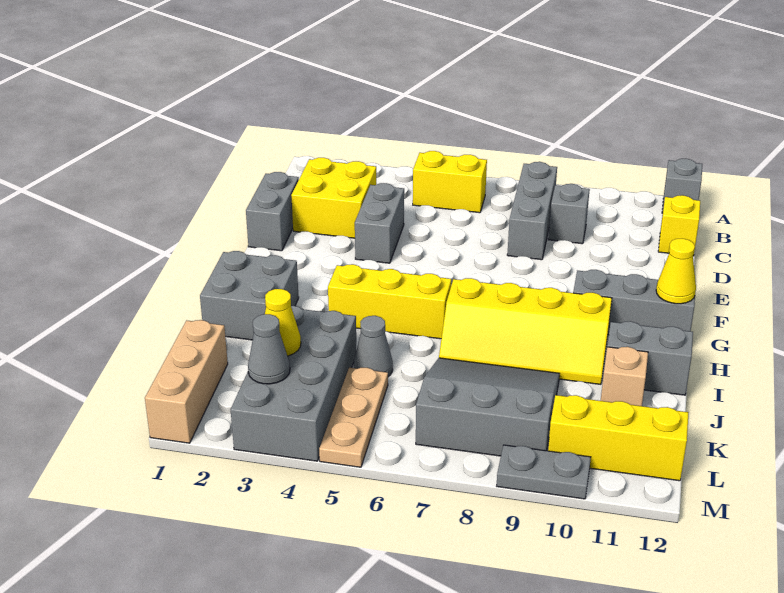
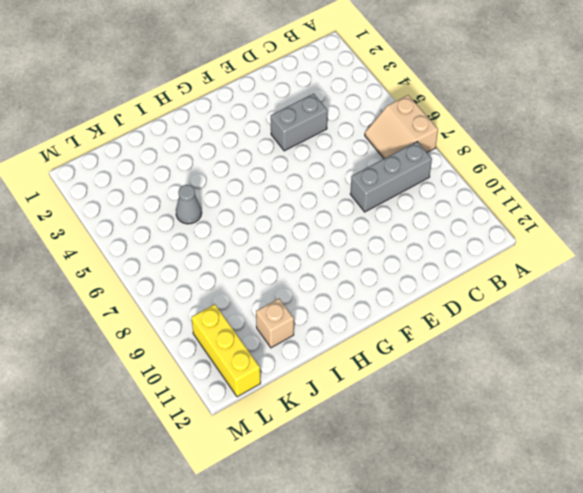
tan slope A6:B7 level 1 top A -> yellow brick B5:B6 level 1
none -> grey brick A12 level 1
none -> yellow brick C2:D3 level 1
none -> grey brick C9 level 1

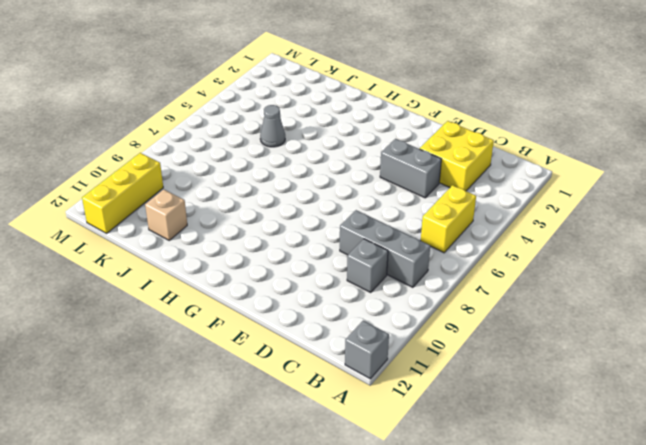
none -> yellow brick C12 level 1
none -> grey brick D1:E1 level 1
none -> grey brick G10:G12 level 1

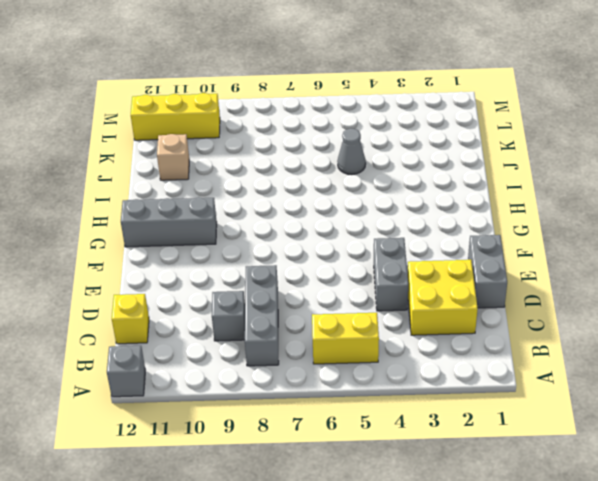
none -> grey brick H1:I2 level 1
none -> yellow brick H4:H6 level 1
none -> yellow slope H7:I10 level 1 top H

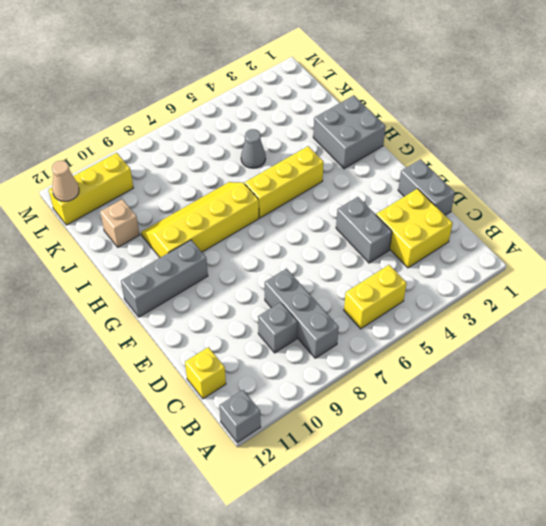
tan cone L12 level 2 -> none
none -> grey brick I11:I12 level 1
none -> grey brick J3:M4 level 1
none -> grey slope J7:L9 level 1 top L

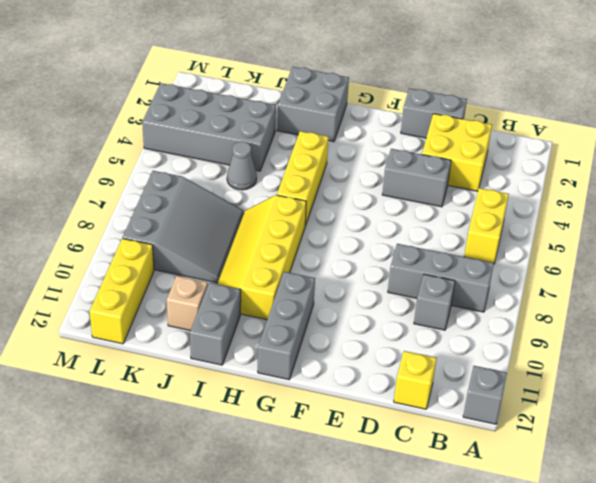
none -> tan brick K1:M1 level 1
none -> tan plate K5:M5 level 1
none -> grey plate M9:M10 level 1

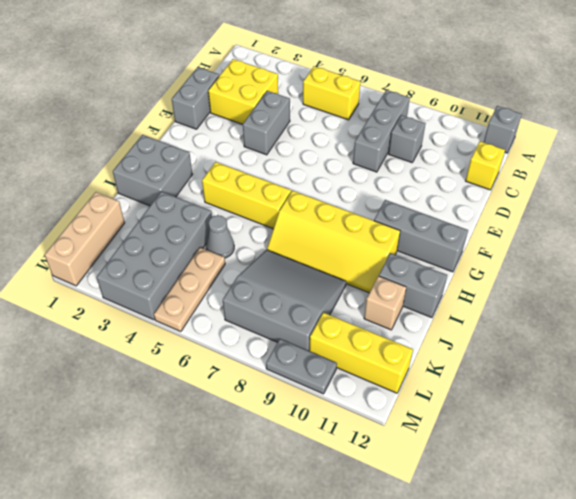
none -> yellow cone G12 level 2
none -> yellow cone K3 level 2
none -> grey cone L3 level 2

